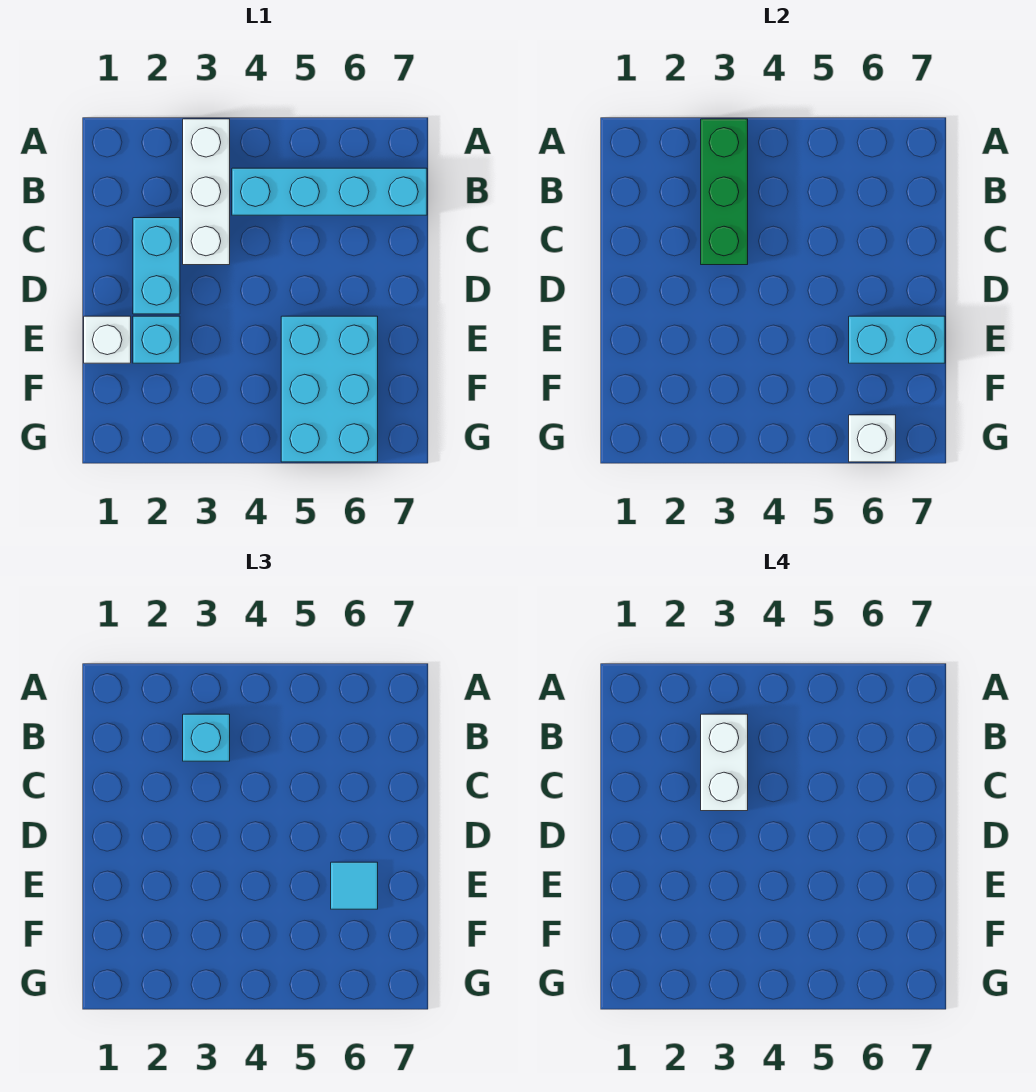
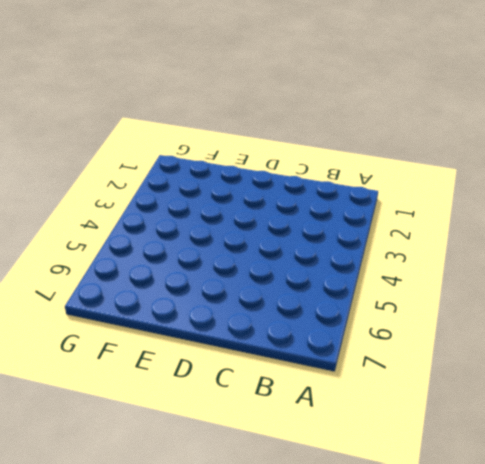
none -> white brick A3:C3 level 1
none -> cyan brick B4:B7 level 1
none -> cyan brick C2:D2 level 1

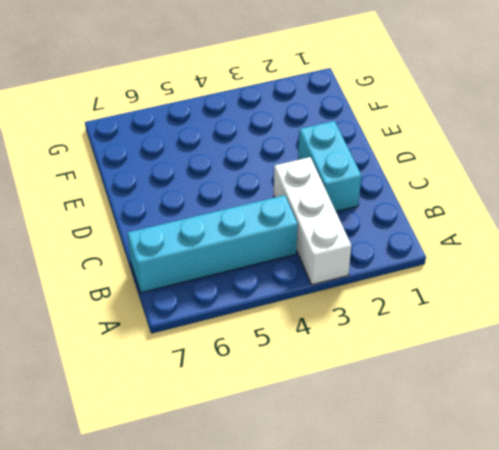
none -> white brick E1 level 1
none -> cyan brick E2 level 1
none -> cyan brick E5:G6 level 1

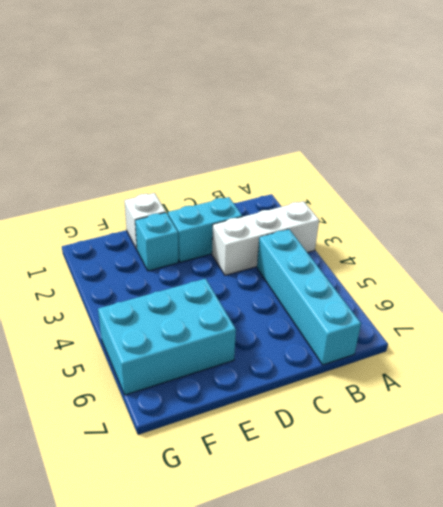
none -> green brick A3:C3 level 2
none -> cyan brick E6:E7 level 2
none -> white brick G6 level 2

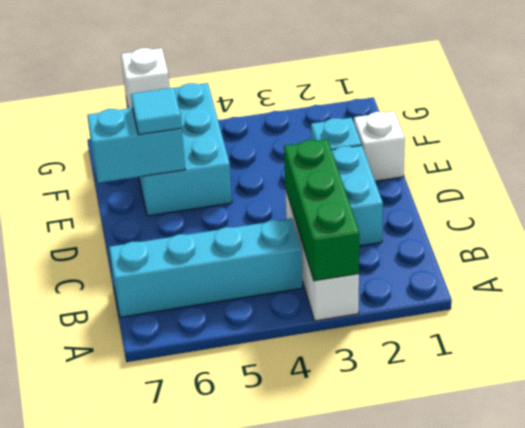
none -> cyan brick B3 level 3
none -> white brick B3:C3 level 4

